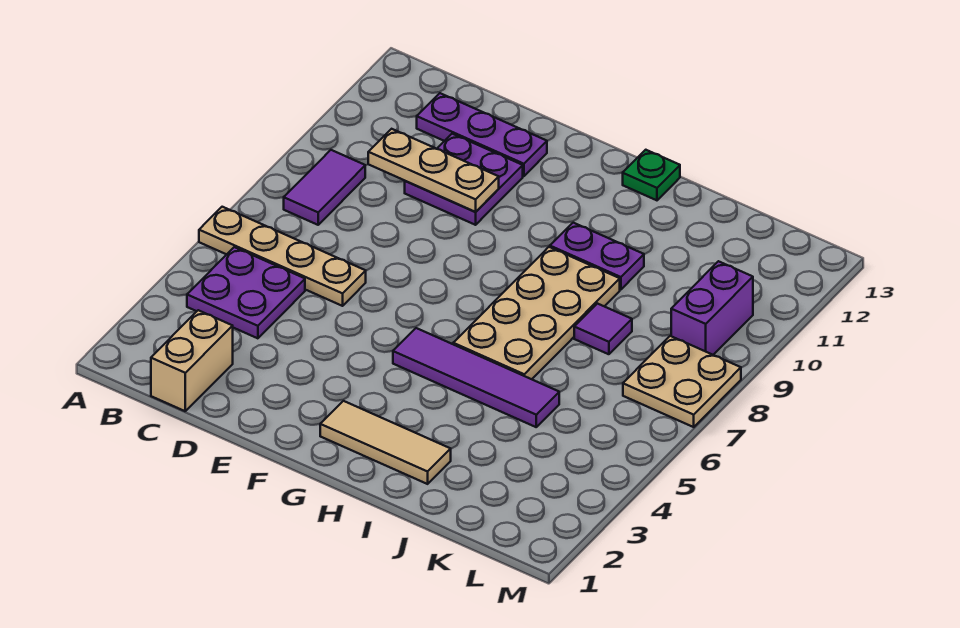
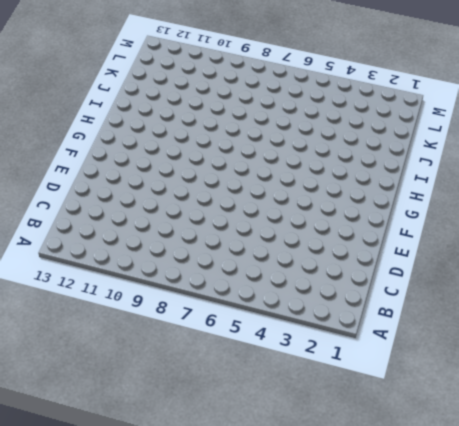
none -> tan plate A6:D6 level 1
none -> purple plate B4:C5 level 1
none -> purple tile B8:B9 level 1

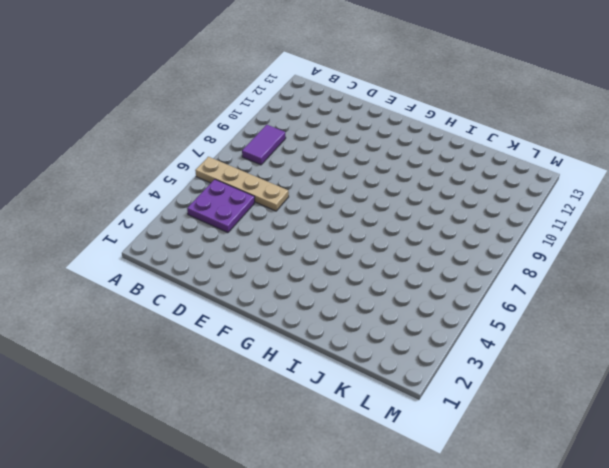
none -> tan brick C1:C2 level 1
none -> purple plate C12:E12 level 1
none -> purple plate D10:E11 level 1

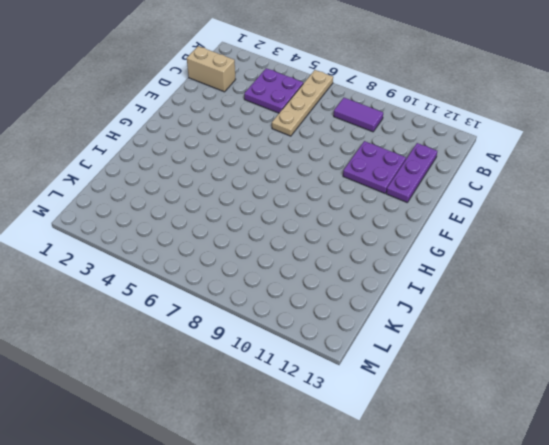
none -> tan tile G2:I2 level 1
none -> purple tile G5:J5 level 1
none -> tan plate H6:I9 level 1

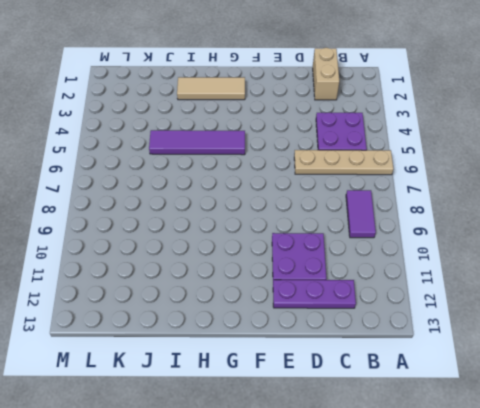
none -> tan plate H6:I9 level 1
none -> purple plate H10:I10 level 1
none -> green plate H13 level 1

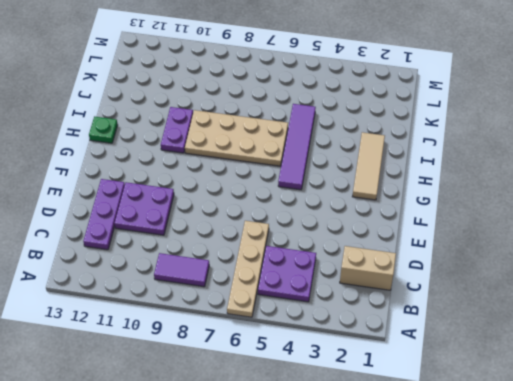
none -> purple tile J8 level 1
none -> tan plate L7:M8 level 1
none -> purple brick L9:L10 level 1

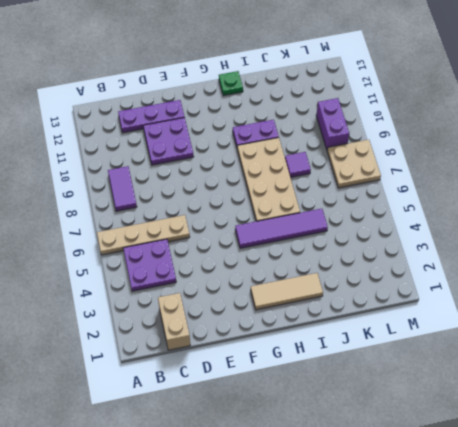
none -> tan plate C10:E10 level 2

